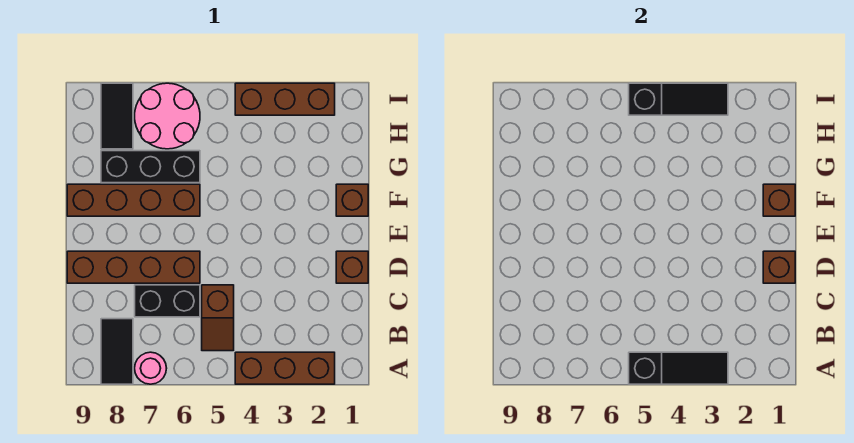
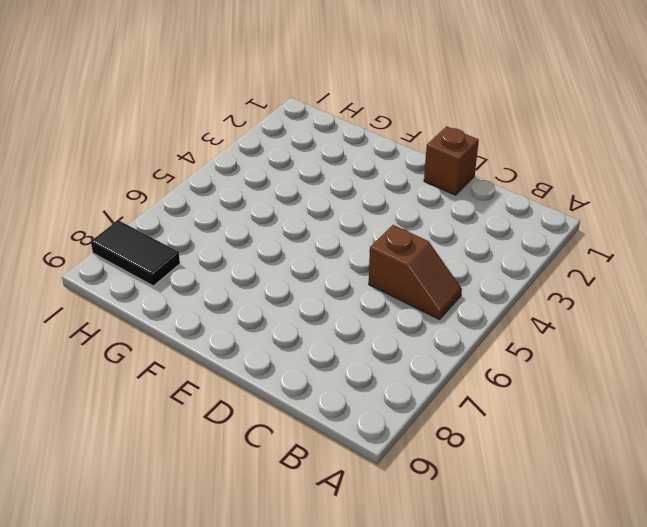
none -> brown brick A2:A4 level 1
none -> pink round brick A7 level 1
none -> black tile A8:B8 level 1

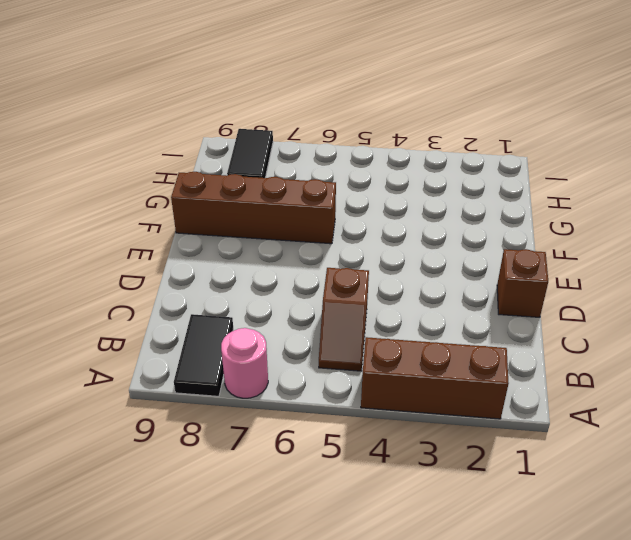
none -> black brick C6:C7 level 1
none -> brown brick D6:D9 level 1
none -> brown brick F1 level 1

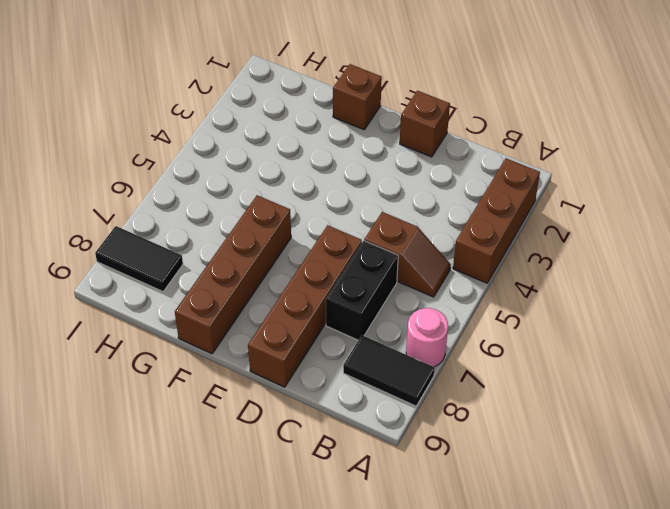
none -> black brick G6:G8 level 1
none -> pink round brick H6:I7 level 1
none -> brown brick I2:I4 level 1

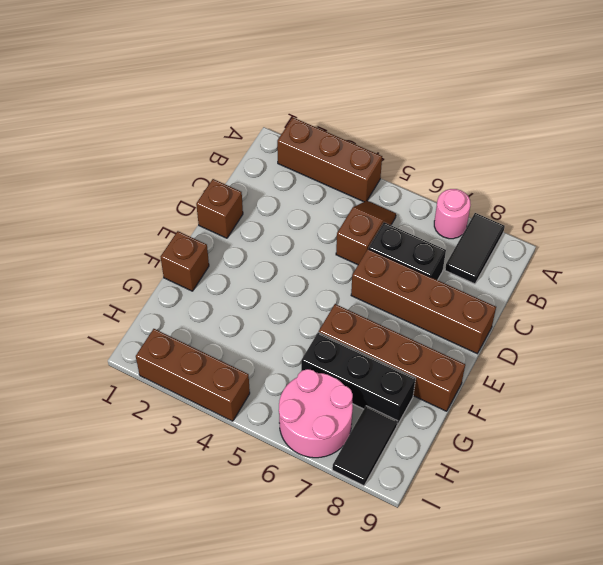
none -> black slope A3:A5 level 2 top 5
none -> brown brick D1 level 2
none -> brown brick F1 level 2

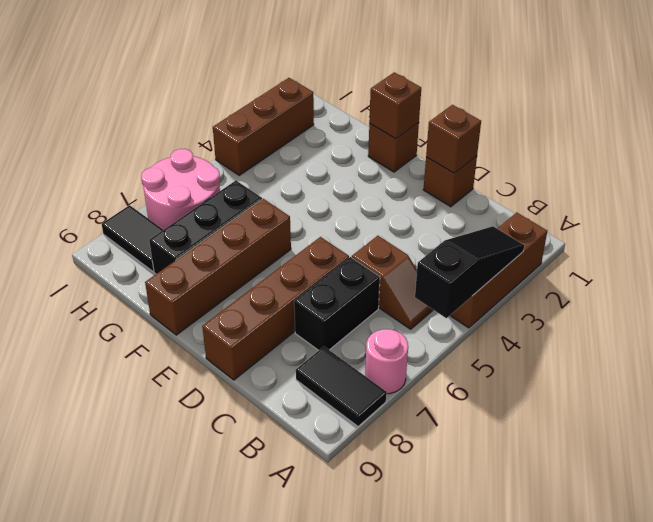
none -> black slope I3:I5 level 2 top 5

